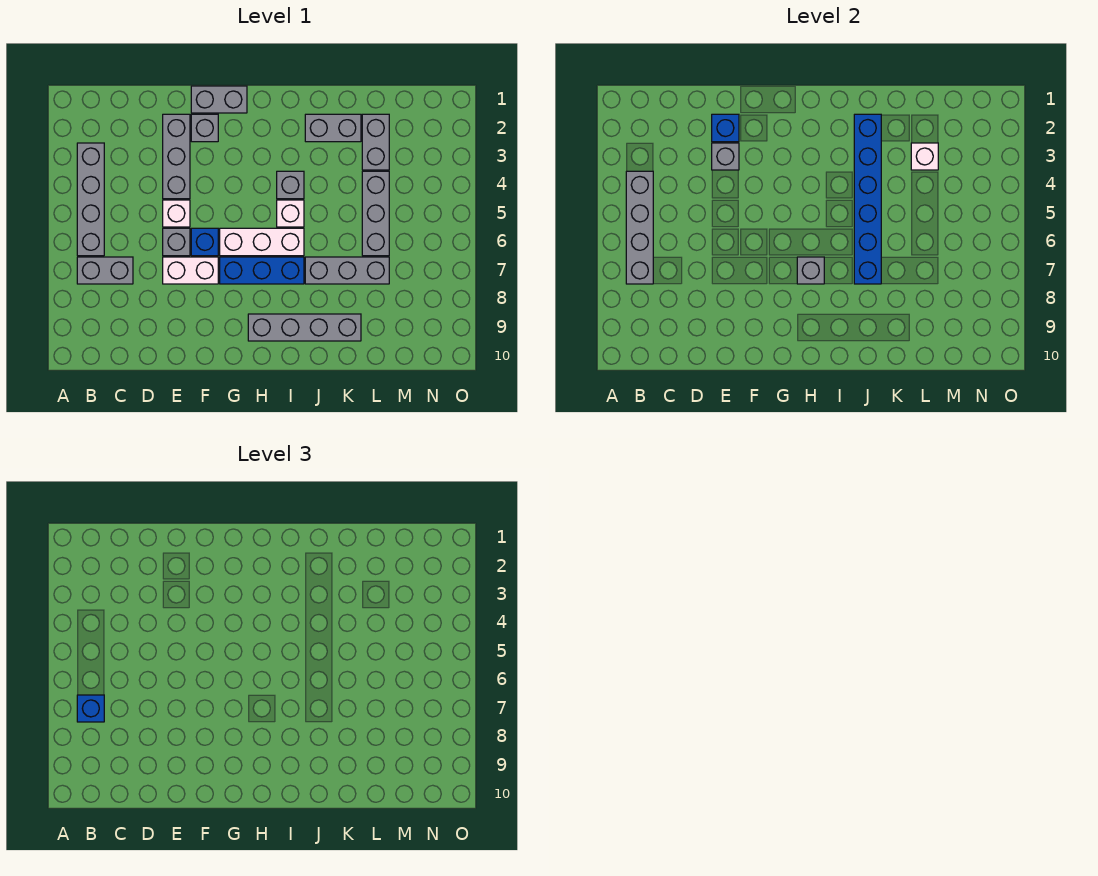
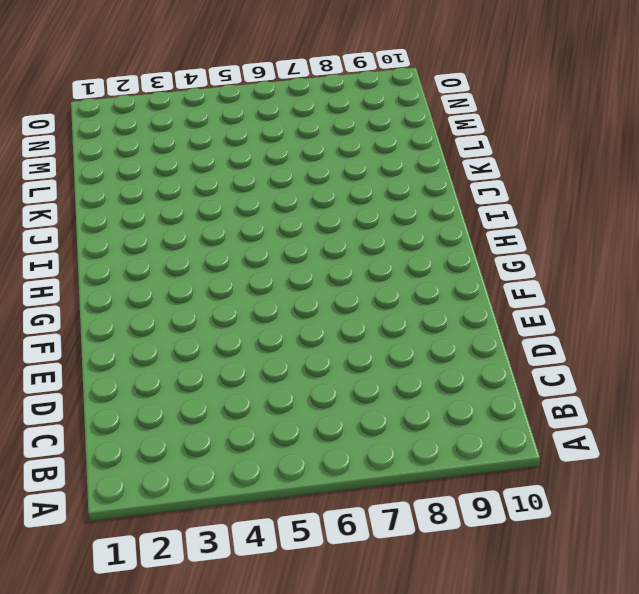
none -> grey brick B3:B6 level 1
none -> grey brick B7:C7 level 1
none -> grey brick E2:E4 level 1

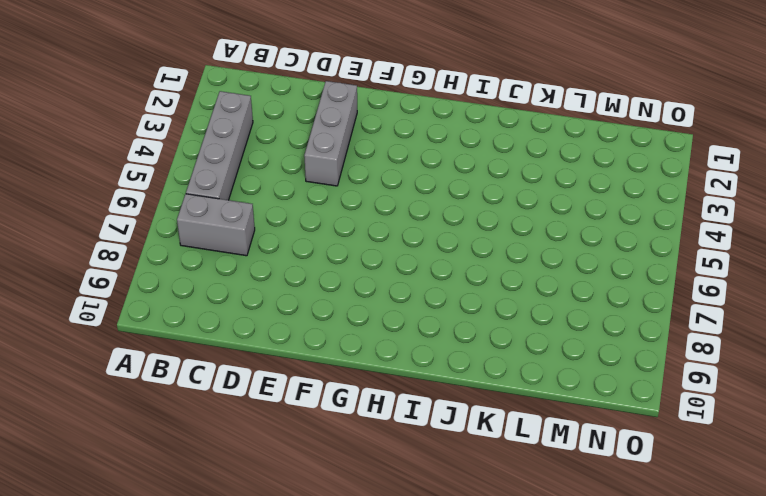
none -> white brick E5 level 1
none -> grey brick E6 level 1
none -> white brick E7:F7 level 1

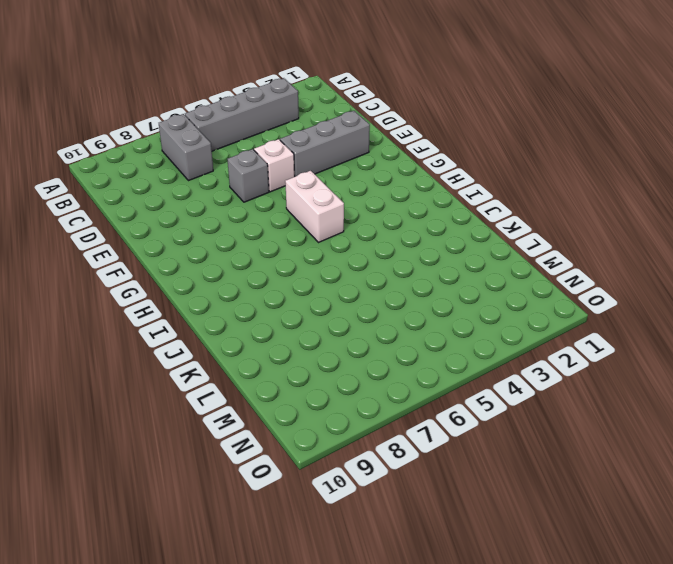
white brick G5:H5 level 1 -> white brick E7:F7 level 1
none -> grey brick F1:G1 level 1
none -> grey brick F2 level 1
none -> blue brick F6 level 1

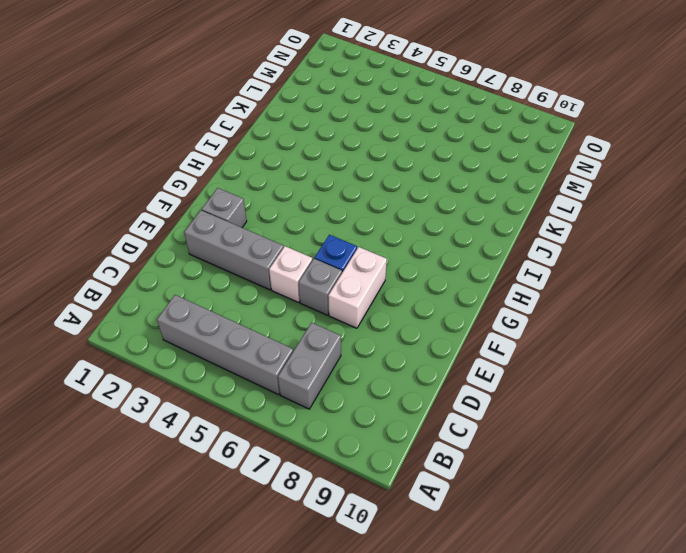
none -> grey brick F1:G1 level 1
none -> white brick G6:I6 level 1
none -> blue brick G7:I7 level 1

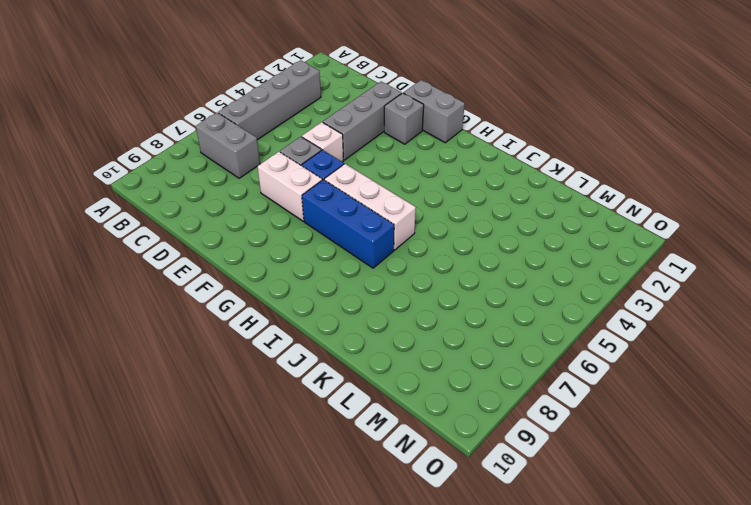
none -> grey brick H9:K9 level 1
none -> grey brick I4 level 1
none -> white brick I5 level 1

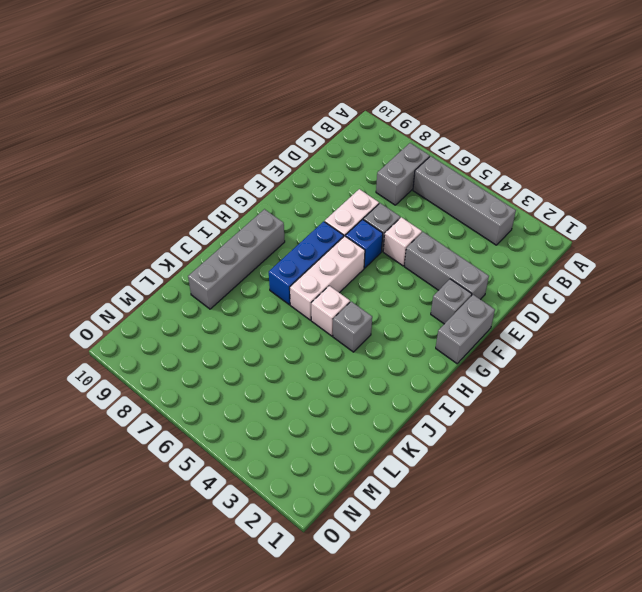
none -> grey brick J2:K2 level 1
none -> grey brick J7:L7 level 1
none -> grey brick L2:L3 level 1

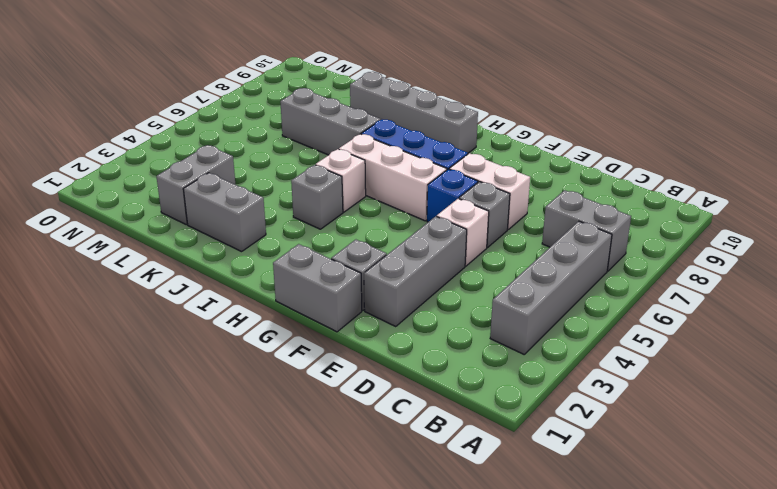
none -> grey brick L4:L6 level 1
none -> grey brick B4:B7 level 2
none -> blue brick E2 level 2

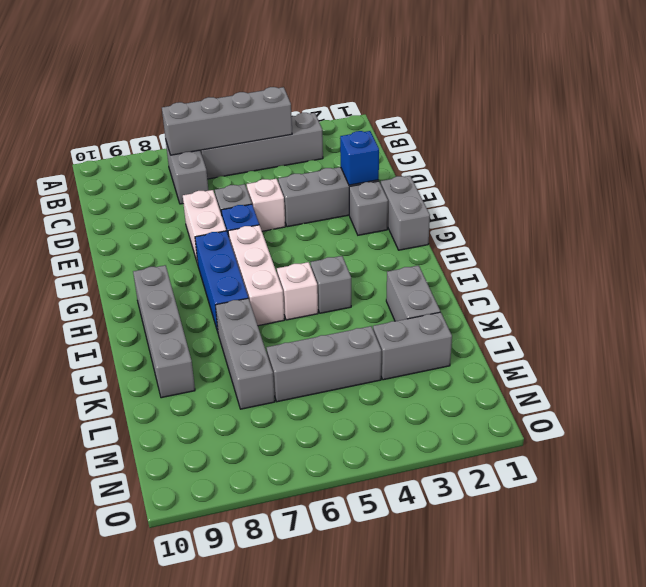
none -> grey brick E3 level 2
none -> grey brick H7 level 2
none -> blue brick J2:J7 level 2

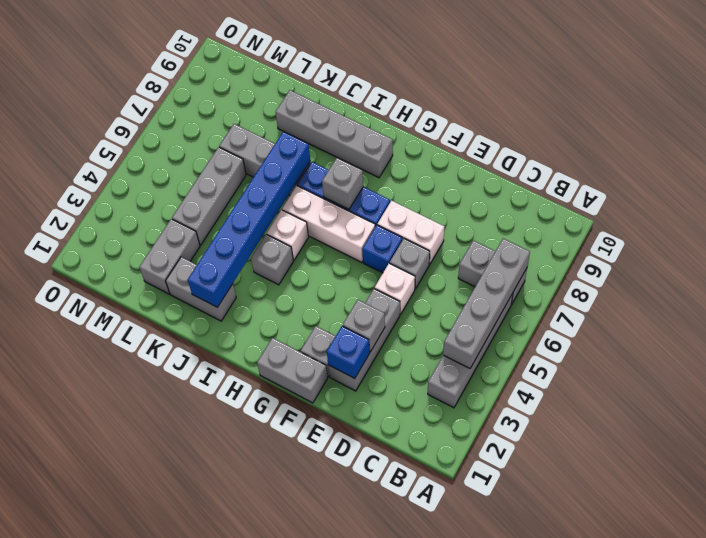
none -> white brick L3 level 2
none -> blue brick B7 level 3

